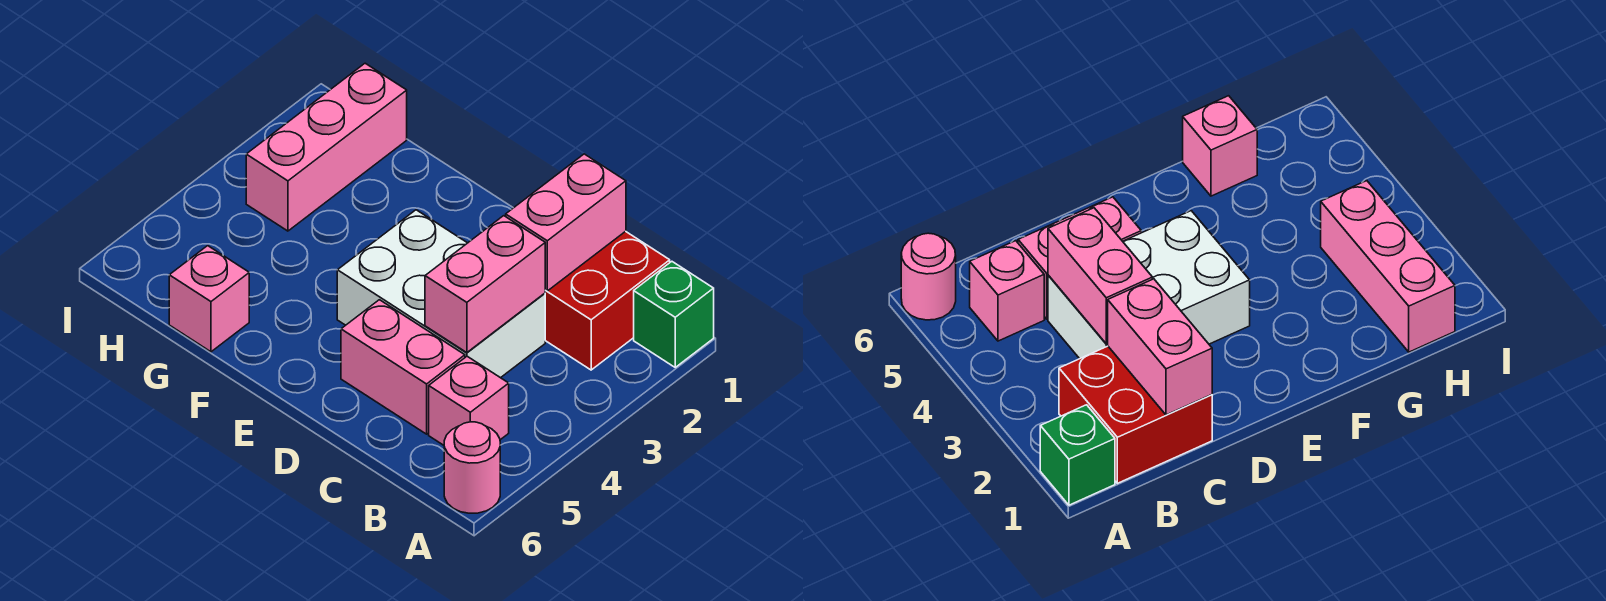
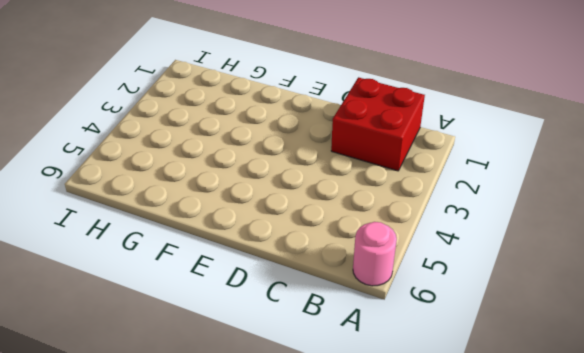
none -> green brick A1 level 1
none -> pink brick B5 level 1

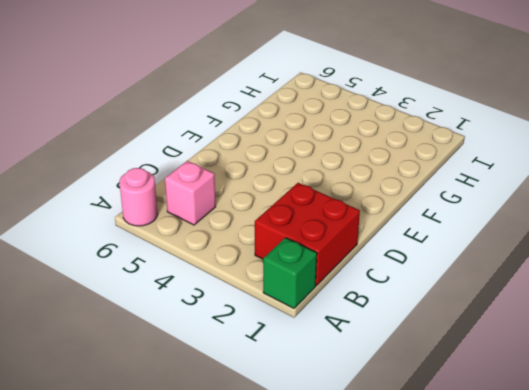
none -> white brick C3:E4 level 1
none -> pink brick C5:D5 level 1

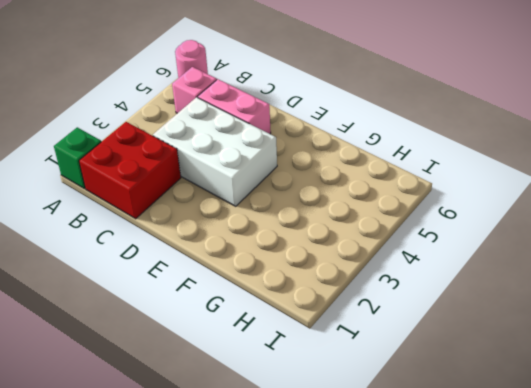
none -> pink brick G6 level 1
none -> pink brick H1:H3 level 1

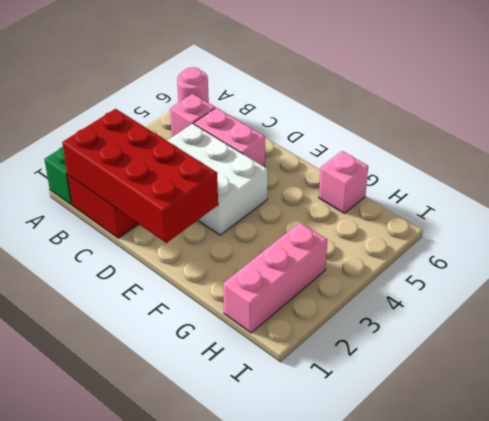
red brick B1:E2 level 2 -> pink brick C1:C2 level 2
none -> pink brick C3:C4 level 2

